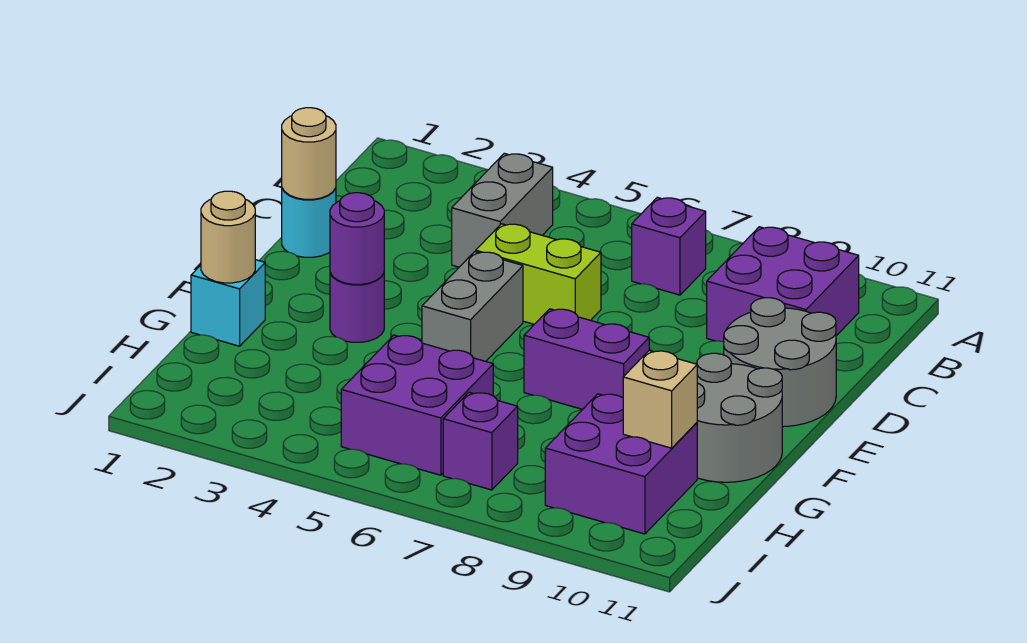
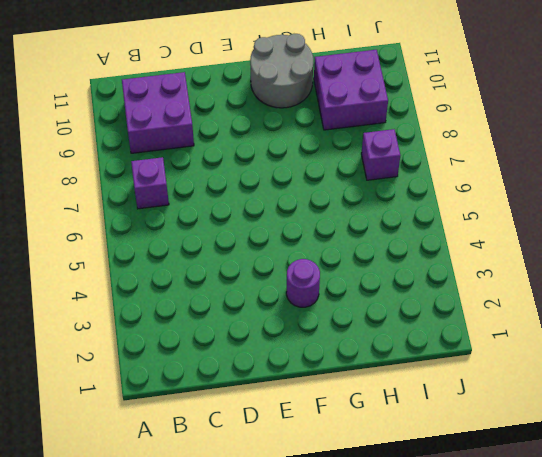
none -> grey brick B4:C4 level 1
none -> cyan round brick D1 level 1
none -> lime brick D5:D6 level 1

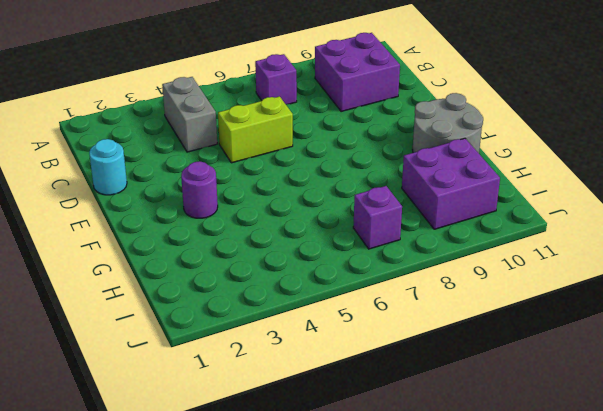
none -> grey round brick D10:E11 level 1
none -> grey brick E5:F5 level 1
none -> purple brick F7:F8 level 1

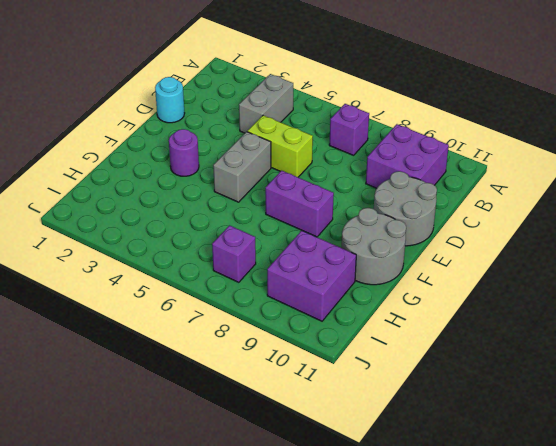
none -> cyan brick G1 level 1
none -> purple brick H5:I6 level 1
none -> tan round brick D1 level 2

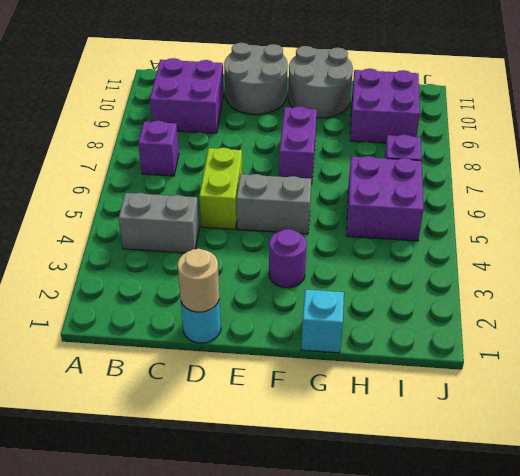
none -> purple round brick F3 level 2
none -> tan round brick G1 level 2
none -> tan brick H10 level 2

